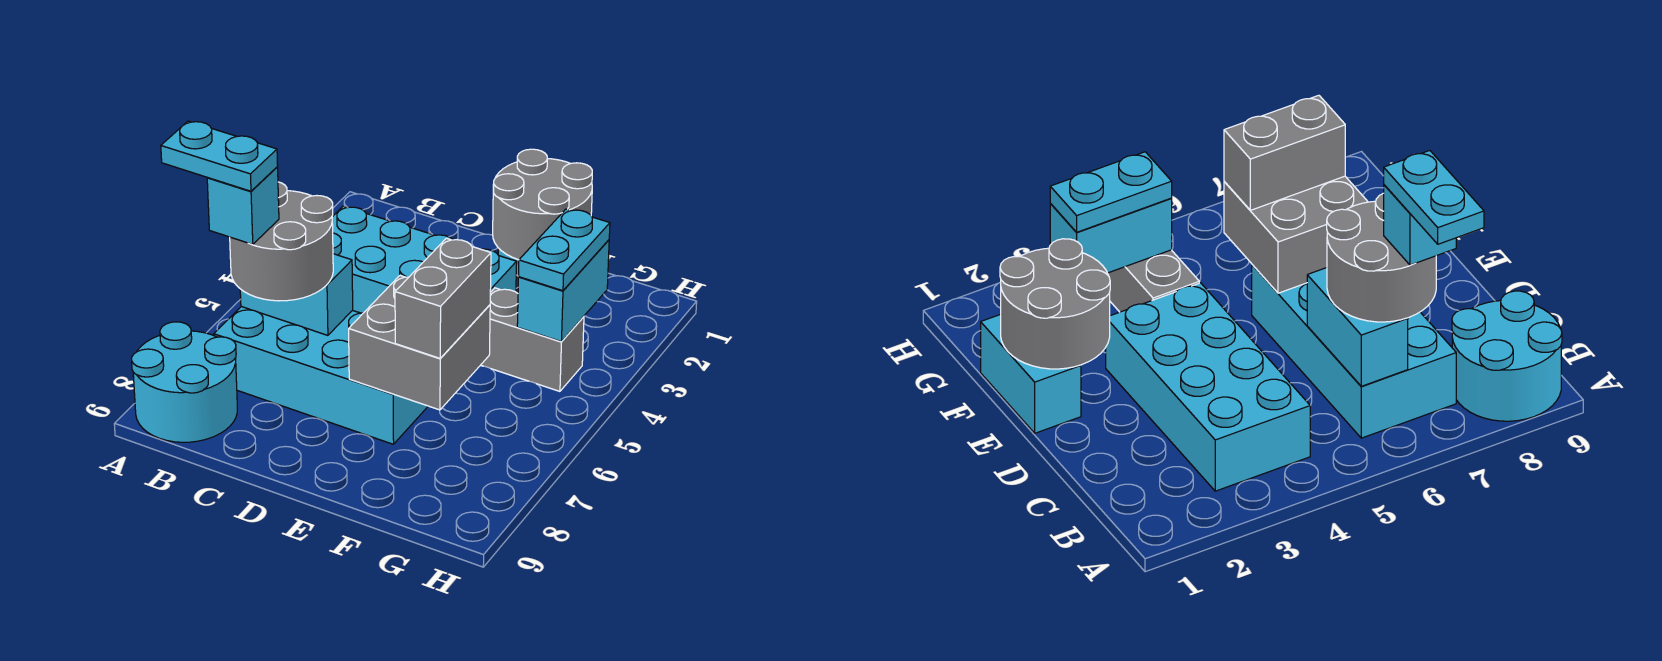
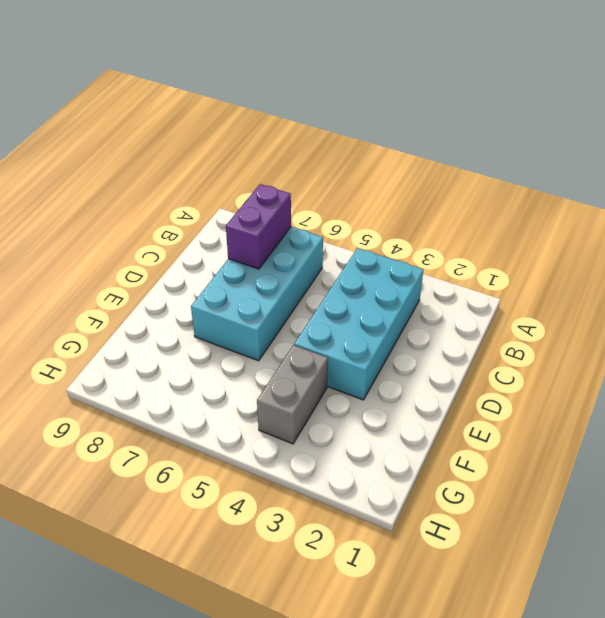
purple brick B7:C7 level 2 -> none
none -> cyan round brick A8:B9 level 1
none -> cyan brick E1:F1 level 1
none -> cyan brick B6:C6 level 2

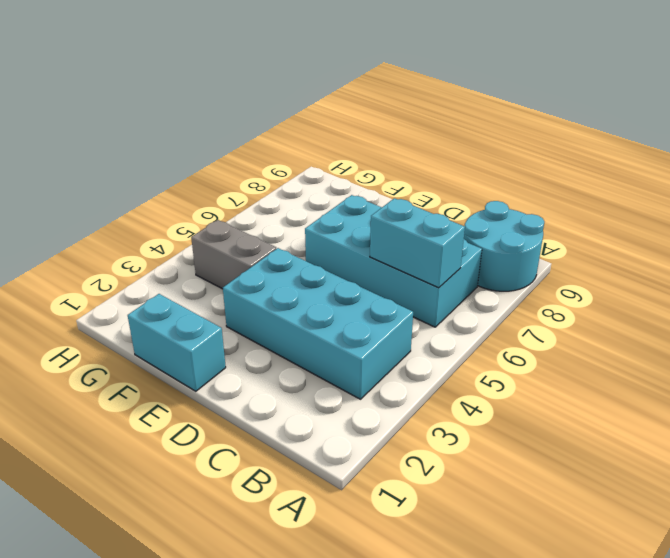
none -> grey round brick E1:F2 level 2
none -> grey brick E6:F7 level 2
none -> cyan brick G3:G4 level 2

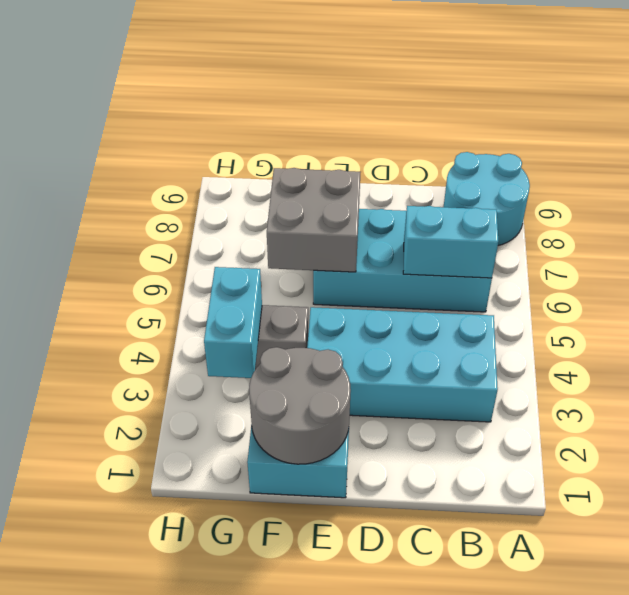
none -> grey round brick B6:C7 level 3
none -> grey brick F6:F7 level 3
none -> cyan plate G3:G4 level 3

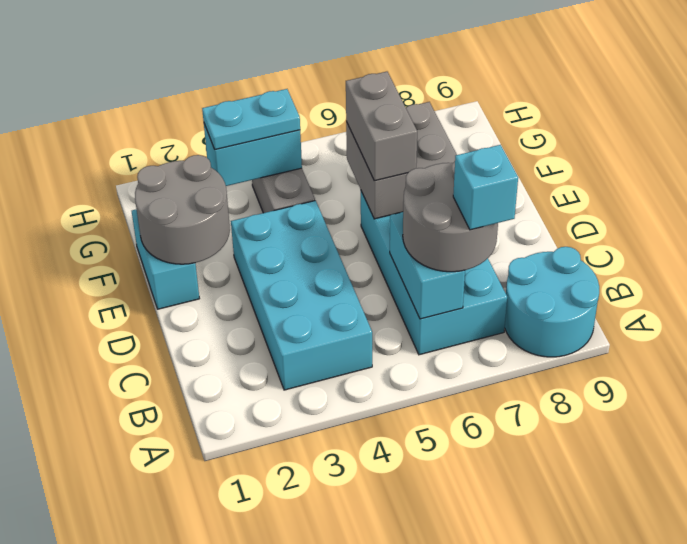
grey brick E6:F6 level 3 -> grey brick F6:F7 level 3
none -> cyan plate A7:B7 level 5

